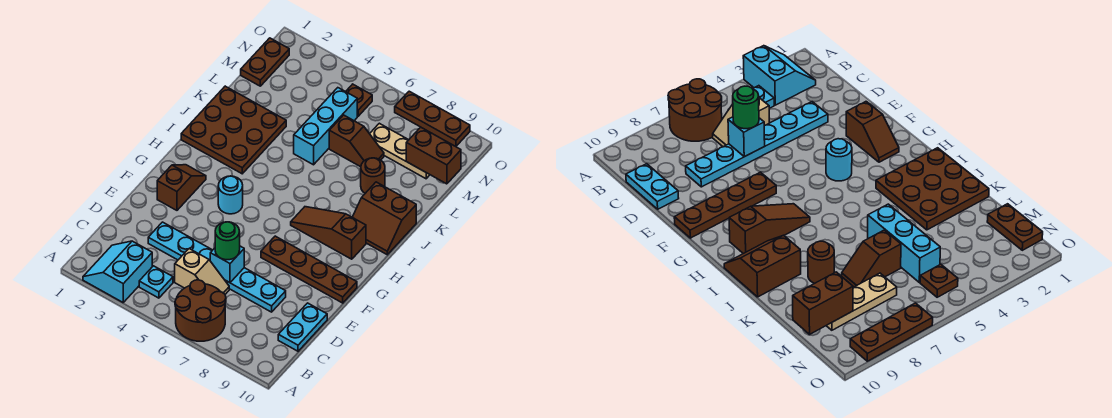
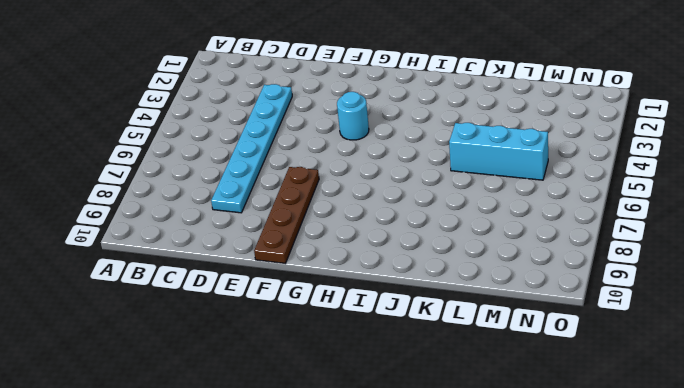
none -> cyan slope A2:B3 level 1 top 3
none -> brown round brick A6:B7 level 1
none -> cyan plate B4 level 1

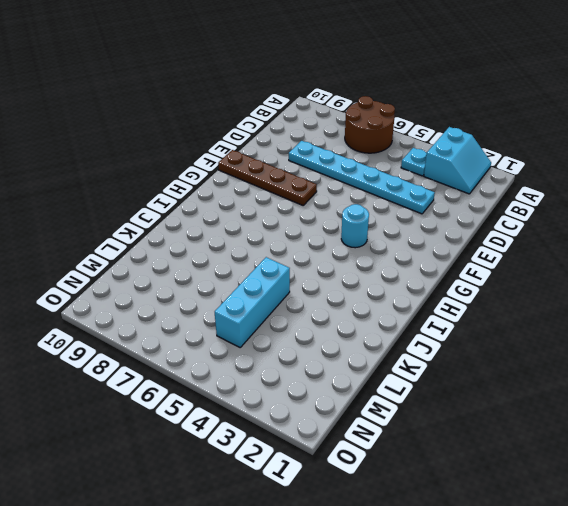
none -> tan slope C5:C6 level 1 top 5
none -> cyan plate C10:D10 level 1
none -> brown slope F2:G2 level 1 top F

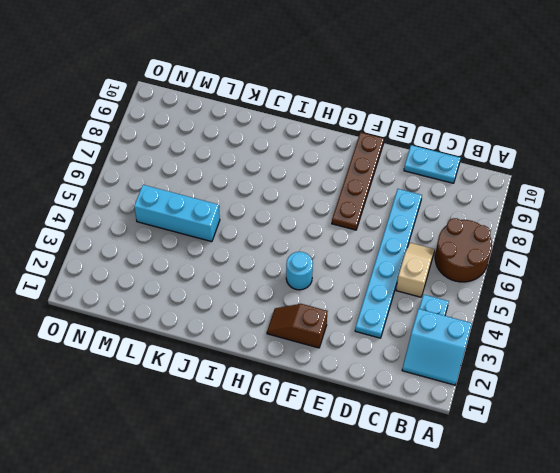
none -> brown slope H7:H9 level 1 top 9
none -> brown plate I1:K3 level 1
none -> brown slope I9:J10 level 1 top J

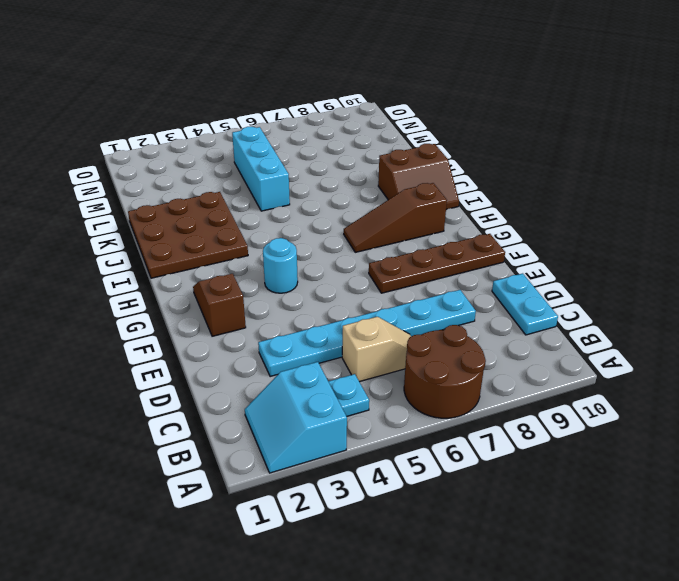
none -> brown round brick K8 level 1
none -> brown slope L6:L7 level 1 top 6
none -> brown plate M1:N1 level 1

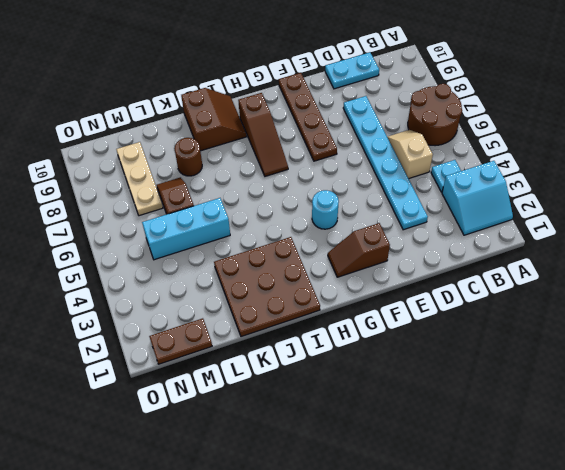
none -> brown plate N5 level 1
none -> brown plate O7:O9 level 1
none -> cyan brick D6 level 2

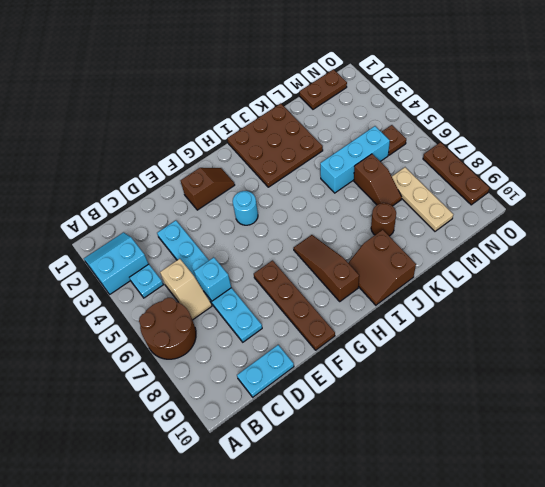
none -> brown brick M9:M10 level 2
none -> green round brick D6 level 3

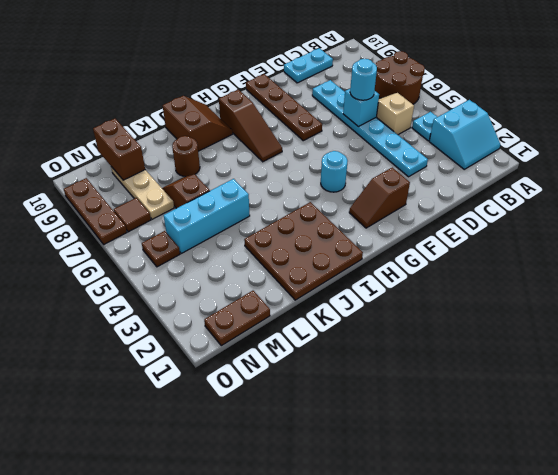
cyan round brick D6 level 3 -> green round brick D6 level 3
brown tile N7 level 1 -> none

